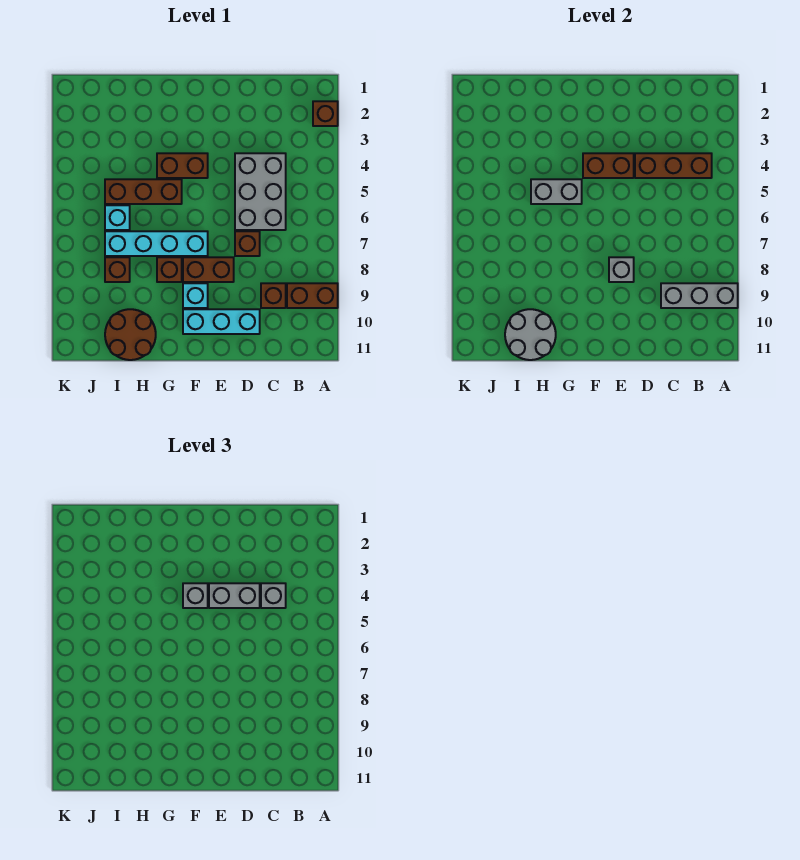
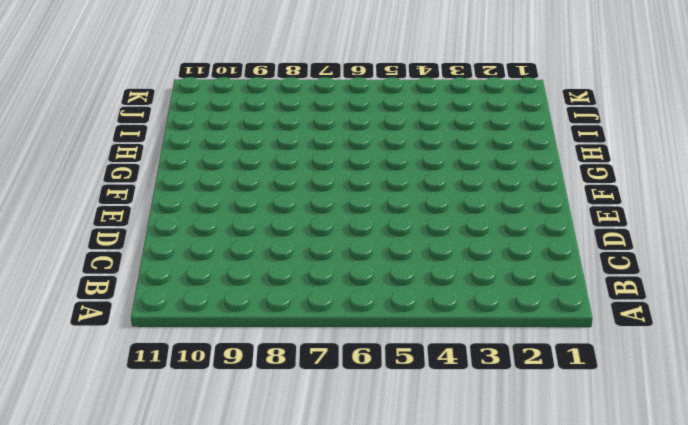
none -> brown brick A2 level 1
none -> brown brick A9:B9 level 1
none -> grey brick C4:D6 level 1

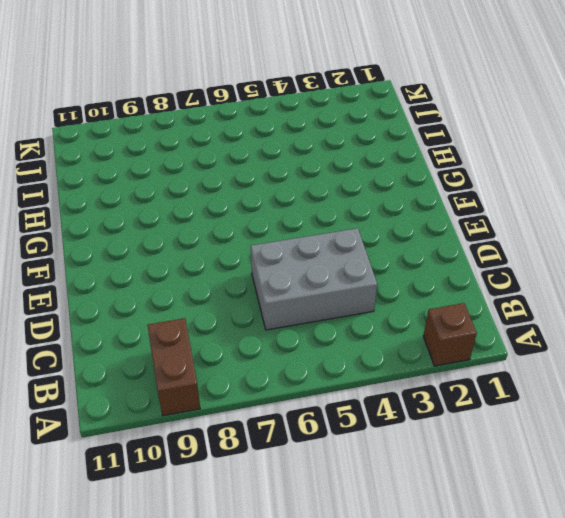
none -> brown brick C9 level 1
none -> brown brick D7 level 1
none -> cyan brick D10:F10 level 1

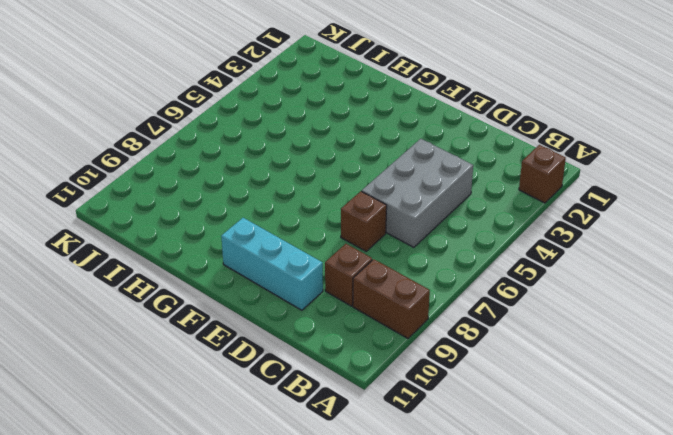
none -> brown brick E8:F8 level 1
none -> brown brick F4:G4 level 1
none -> cyan brick F7:I7 level 1

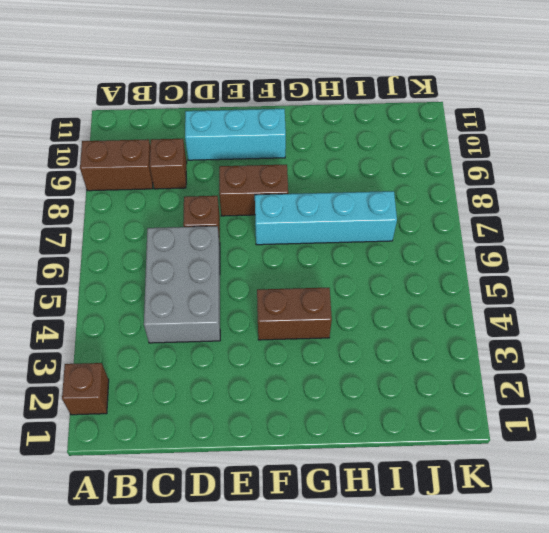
none -> cyan brick F9 level 1
none -> brown brick G5:I5 level 1
none -> brown brick G8 level 1

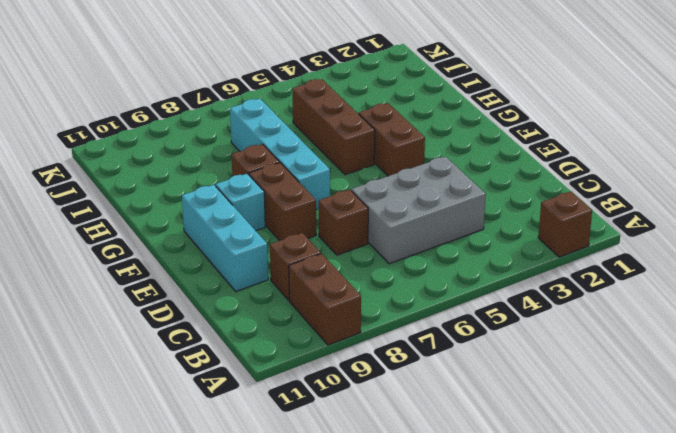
none -> brown round brick H10:I11 level 1
none -> cyan brick I6 level 1
none -> brown brick I8 level 1

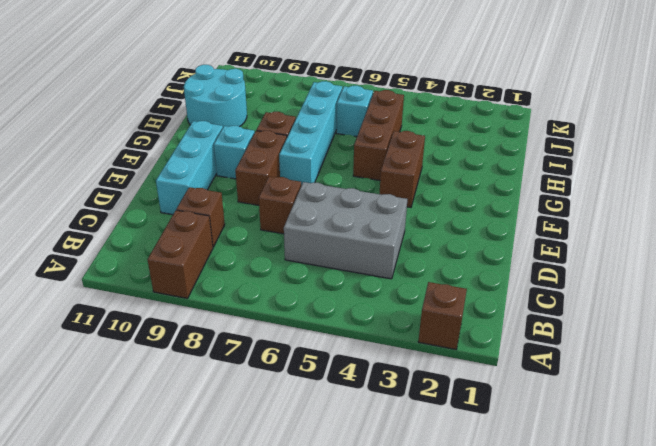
cyan round brick H10:I11 level 1 -> brown round brick H10:I11 level 1
none -> brown brick I8 level 1
none -> grey brick A9:C9 level 2
none -> brown brick B4:D4 level 2

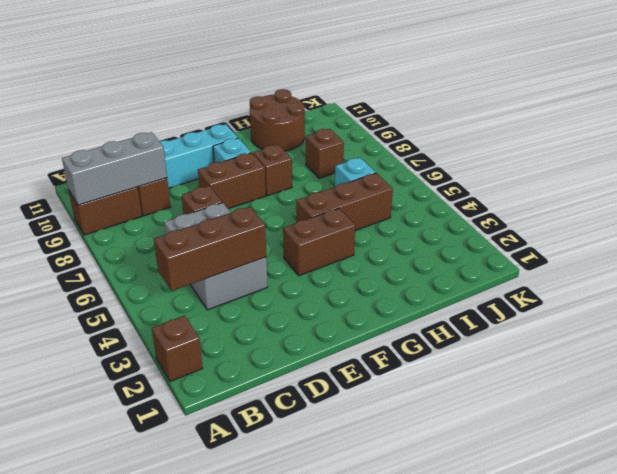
none -> cyan brick F7:I7 level 1
none -> brown brick E4:F4 level 2
none -> grey brick E8 level 2

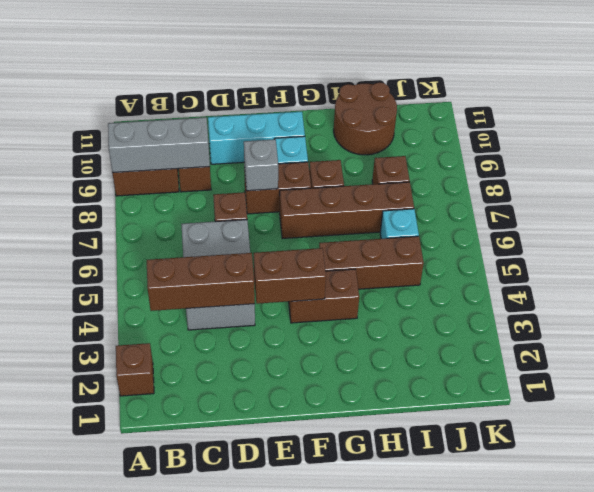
brown brick F7:I7 level 1 -> cyan brick F7:I7 level 1
none -> grey brick G5:H5 level 2
none -> grey round brick H10:I11 level 2
none -> grey brick C4 level 3

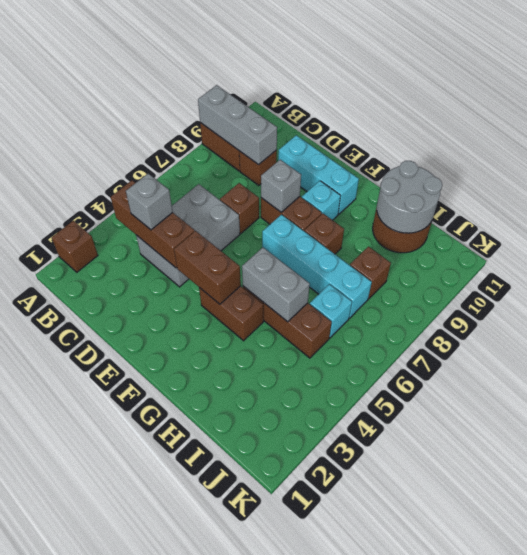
none -> grey brick D4:E4 level 3
none -> grey brick F4 level 3

